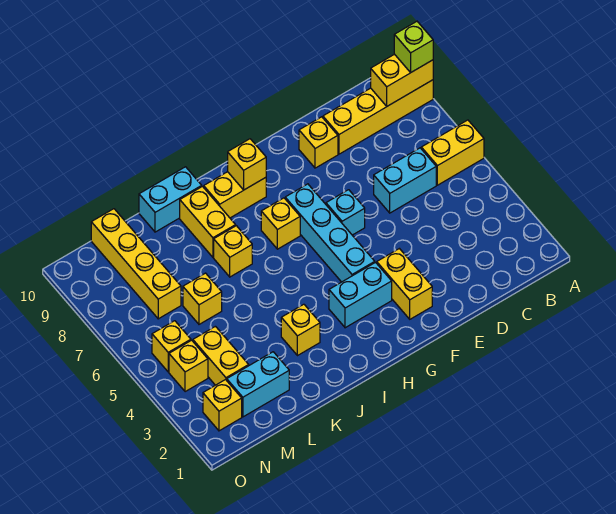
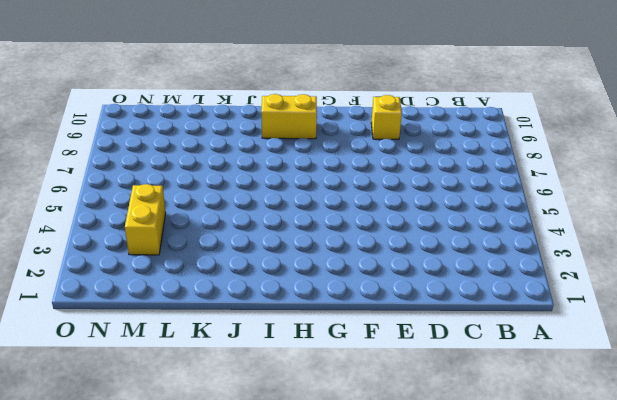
none -> yellow brick A6:B6 level 1
none -> yellow brick A9:D9 level 1
none -> cyan brick C6:D6 level 1

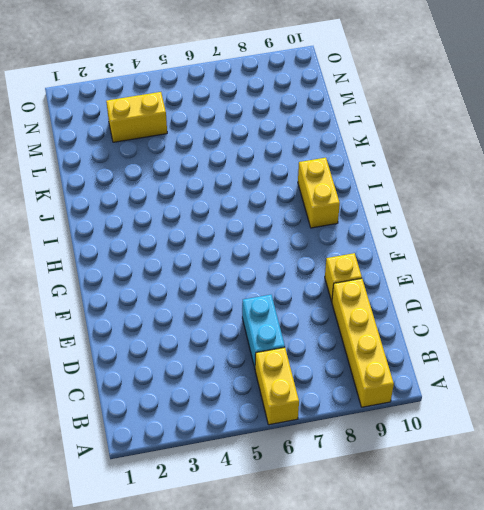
none -> yellow brick F2:F3 level 1
none -> cyan brick F6 level 1
none -> cyan brick G3:H3 level 1

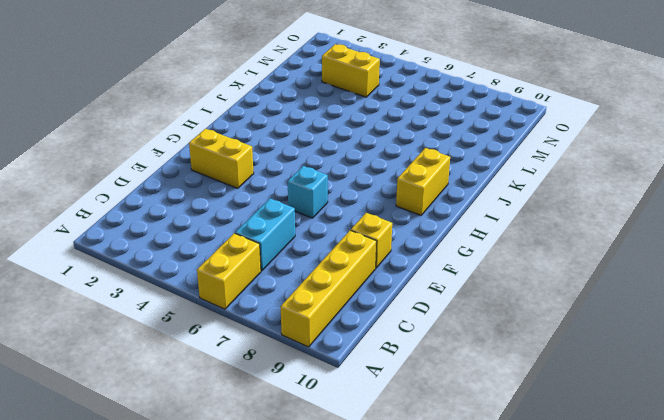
none -> cyan brick G3:H3 level 1
none -> cyan brick G4:G7 level 1
none -> yellow brick H7 level 1

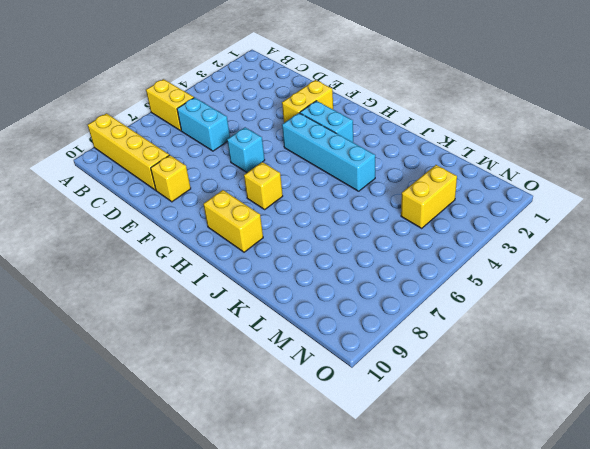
cyan brick G4:J4 level 1 -> cyan brick G4:G7 level 1
none -> yellow brick J3 level 1
none -> yellow brick J7 level 1
none -> yellow brick J8:J9 level 1

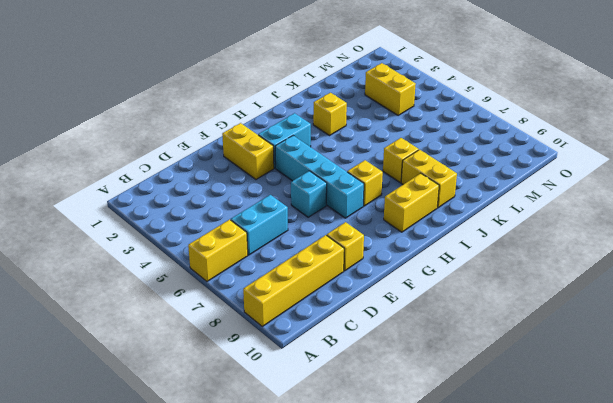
none -> cyan brick J10:K10 level 1
none -> cyan brick L2:M2 level 1
none -> yellow brick L6 level 1

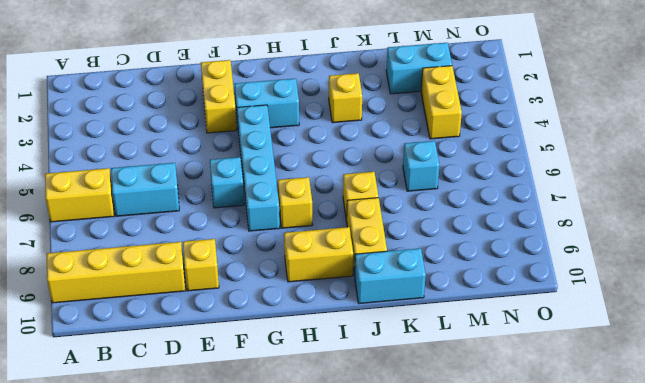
cyan brick L6 level 1 -> yellow brick L6 level 1
none -> yellow brick M7:M10 level 1
none -> yellow brick N2 level 1
none -> yellow brick N4 level 1

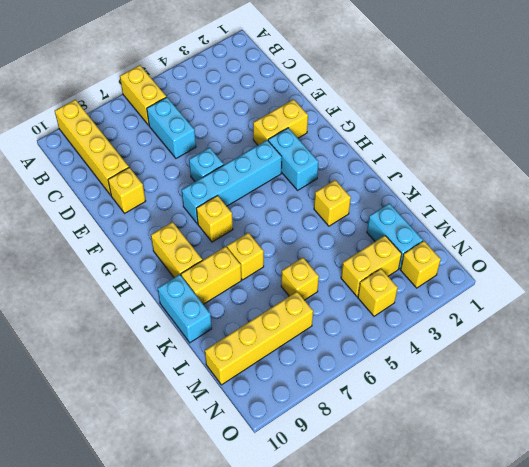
none -> yellow brick N5 level 1
none -> yellow brick A9:B9 level 2
none -> yellow brick H9 level 2

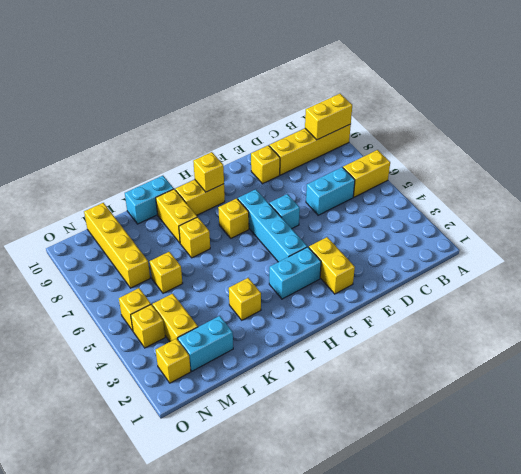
none -> lime brick A9 level 3

